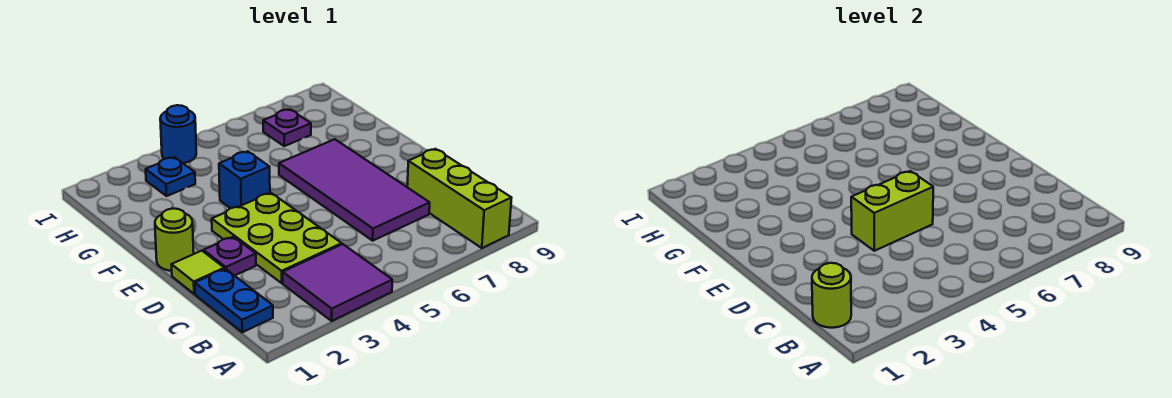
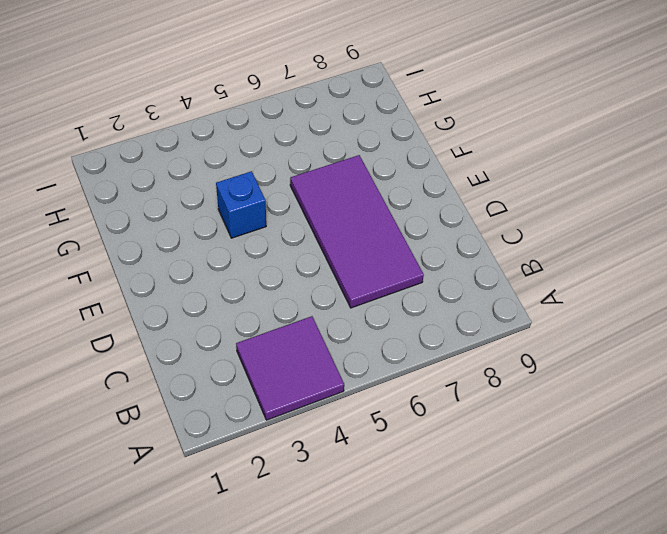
none -> lime brick A8:C8 level 1
none -> blue plate B1:C1 level 1
none -> lime plate C3:E4 level 1

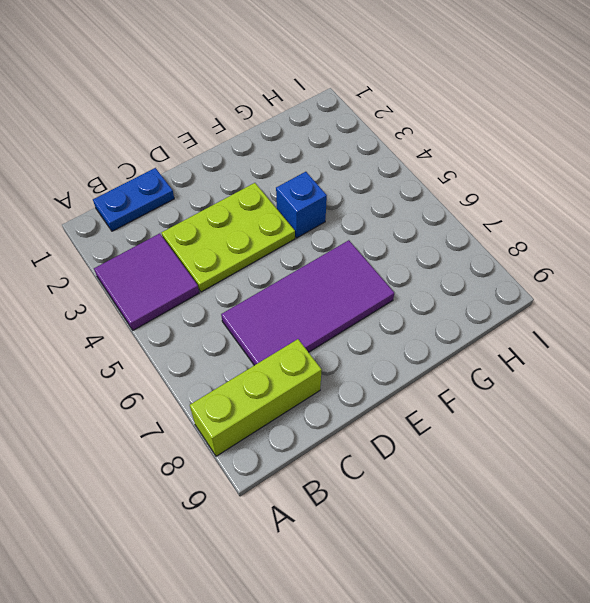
none -> lime tile D1 level 1
none -> purple plate D2 level 1
none -> lime round brick E1 level 1

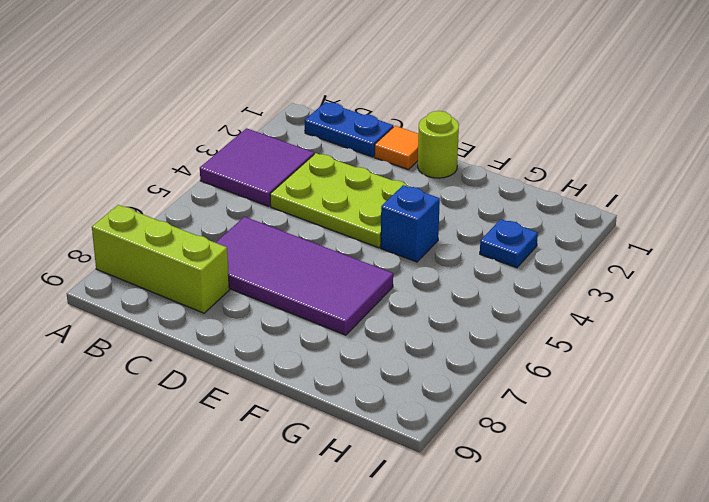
orange tile D1 level 1 -> lime tile D1 level 1
none -> purple plate D2 level 1
none -> purple plate H7 level 1
none -> blue round brick I4 level 1

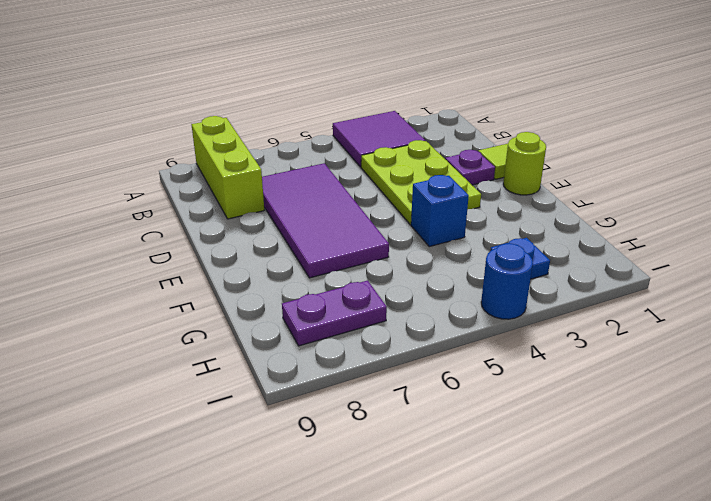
purple plate H7:H8 level 1 -> purple plate H7 level 1
none -> blue plate B1:C1 level 1
none -> lime round brick B1 level 2
none -> lime brick D4:D5 level 2

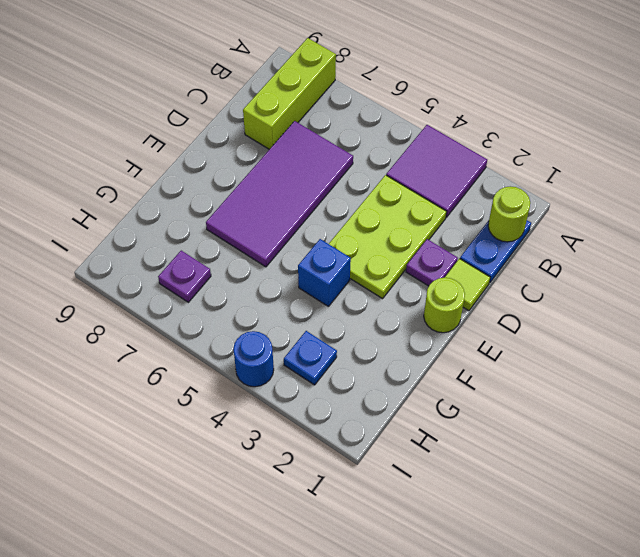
none -> lime brick D4:D5 level 2

